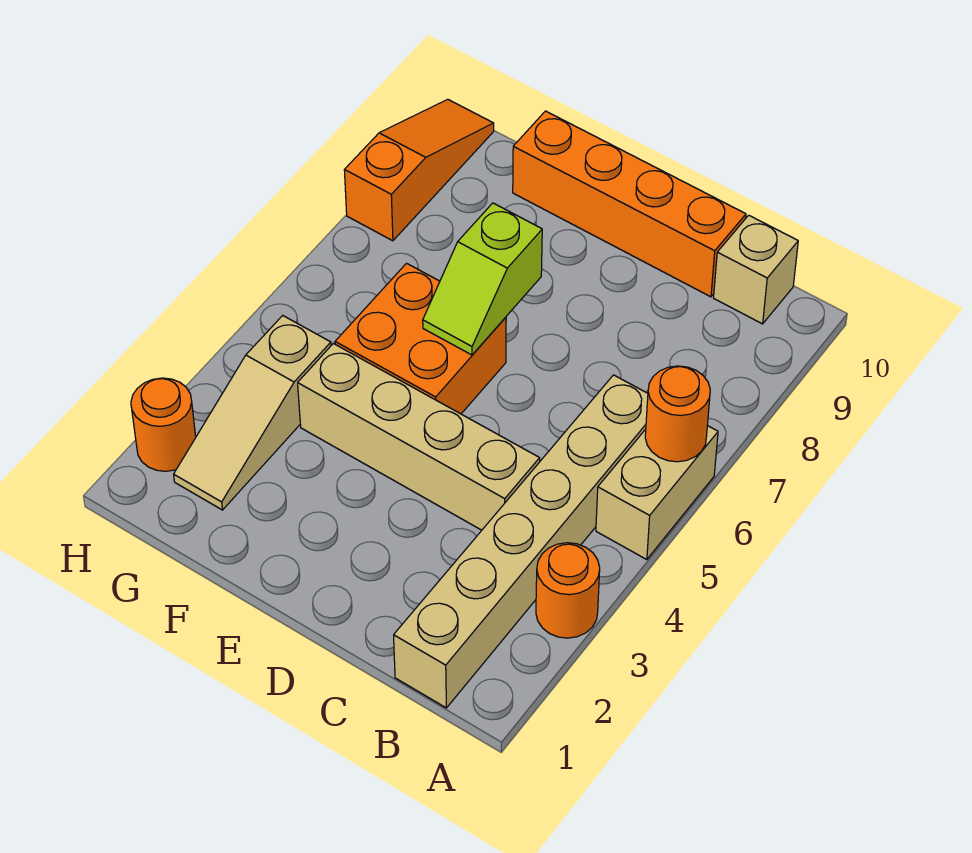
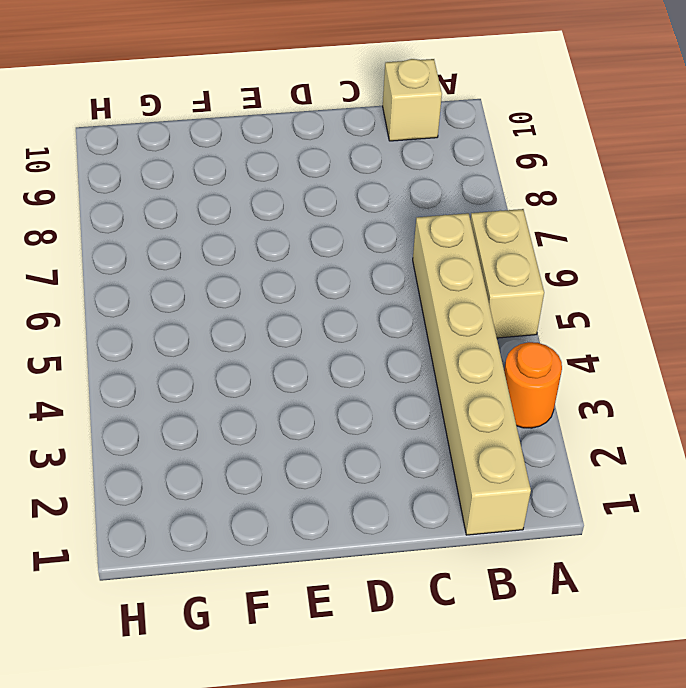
none -> tan brick C4:F4 level 1
none -> orange brick C10:F10 level 1
none -> orange brick E5:F6 level 1

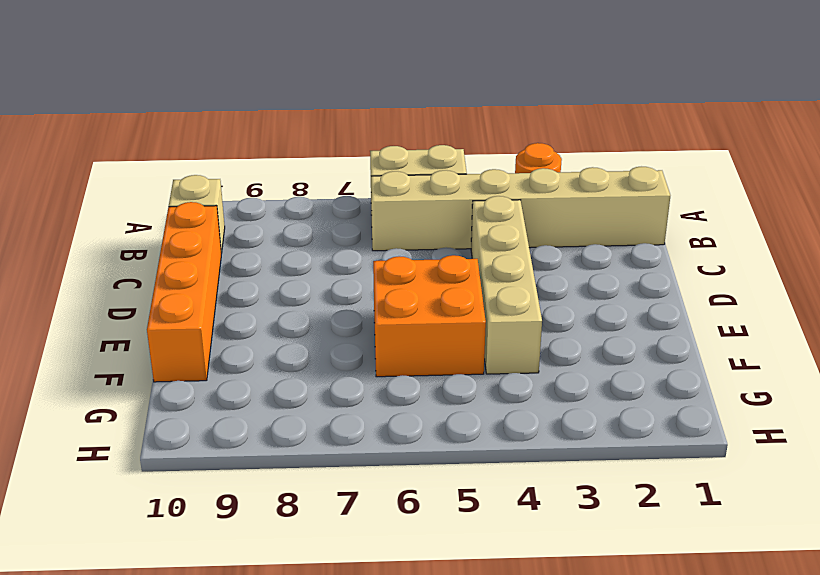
none -> tan slope G2:G4 level 1 top 4
none -> orange round brick H2 level 1
none -> orange slope H8:H10 level 1 top 8

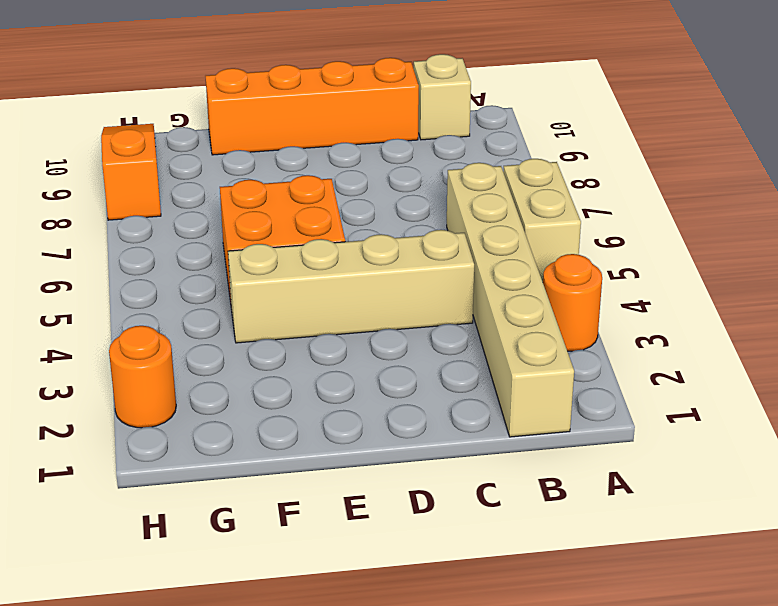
none -> tan slope G2:G4 level 1 top 4
none -> orange round brick A6 level 2
none -> lime slope E6:E7 level 2 top 7

